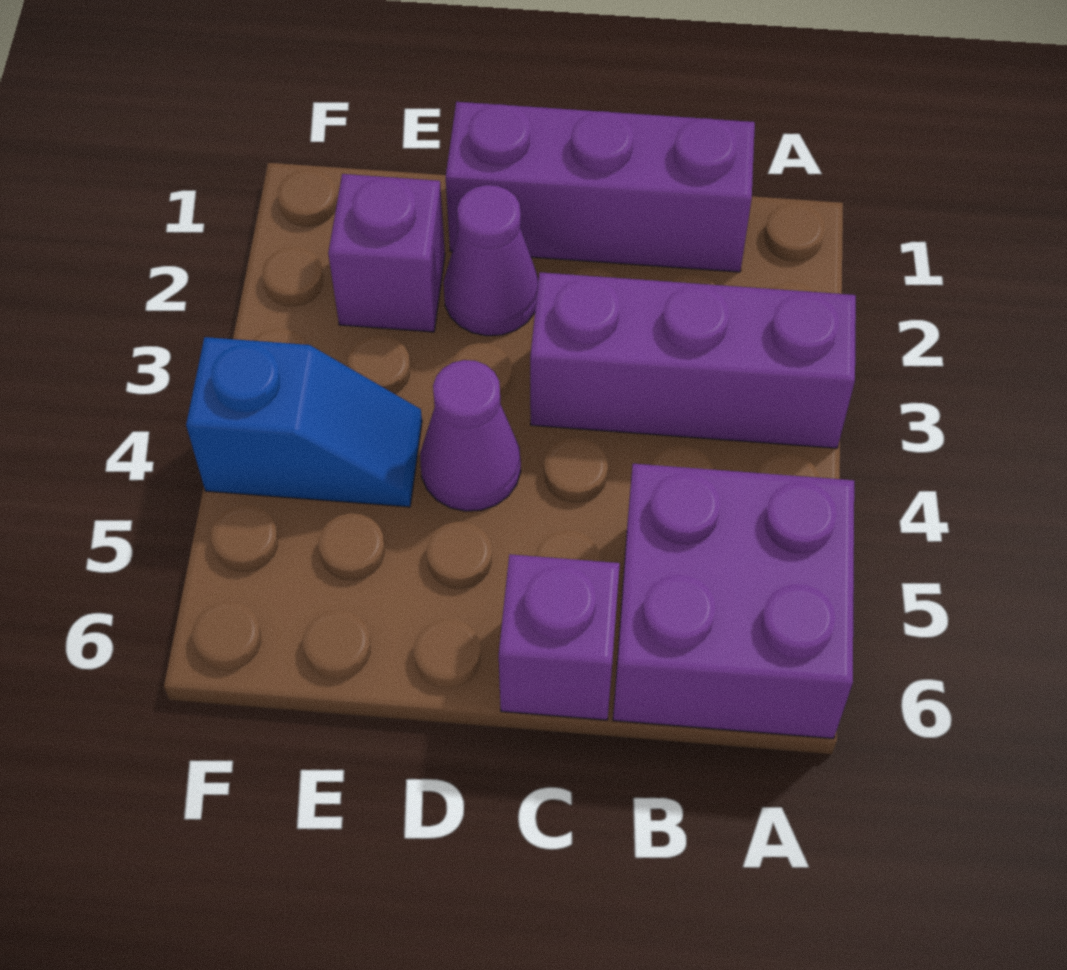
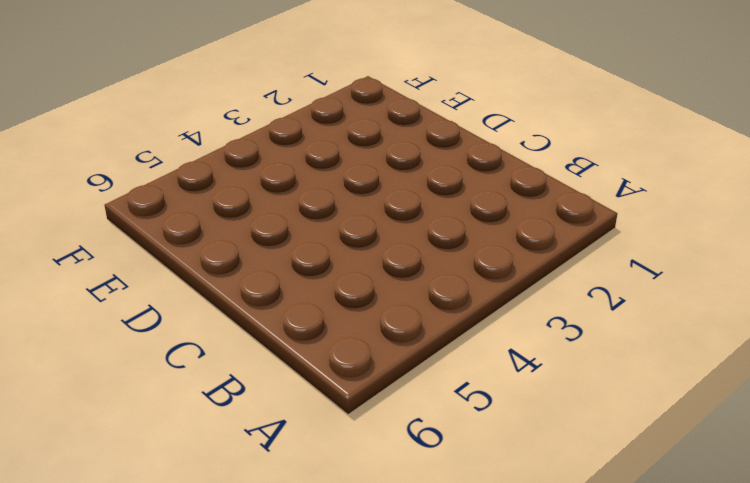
none -> purple brick A3:C3 level 1
none -> purple brick A5:B6 level 1

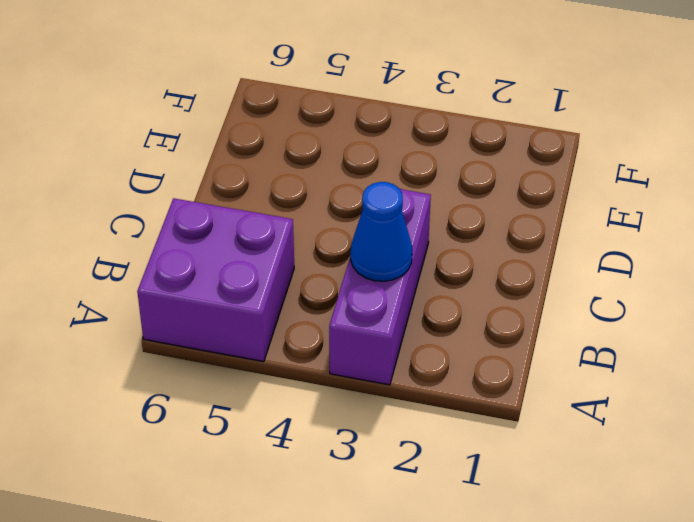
blue cone B3 level 2 -> none
none -> purple brick B1:D1 level 1
none -> purple brick C6 level 1

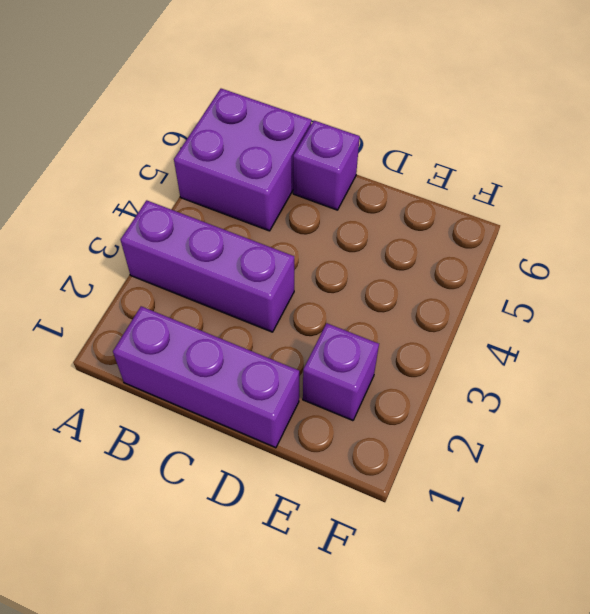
none -> purple cone D2 level 1
none -> purple cone D4 level 1

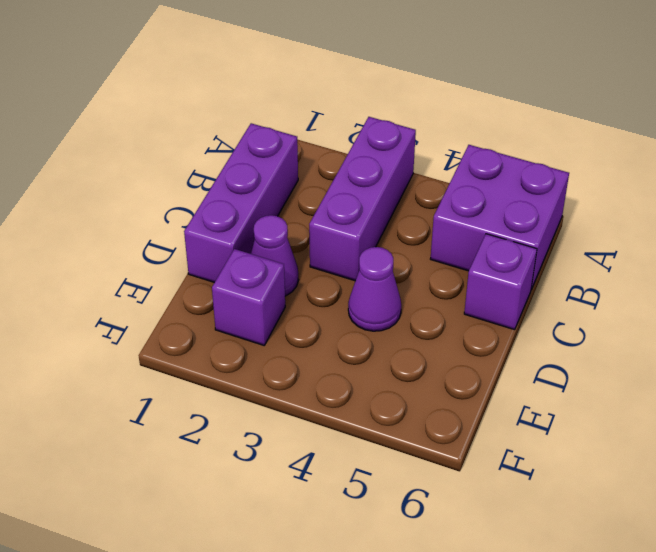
none -> blue slope E4:F4 level 1 top F

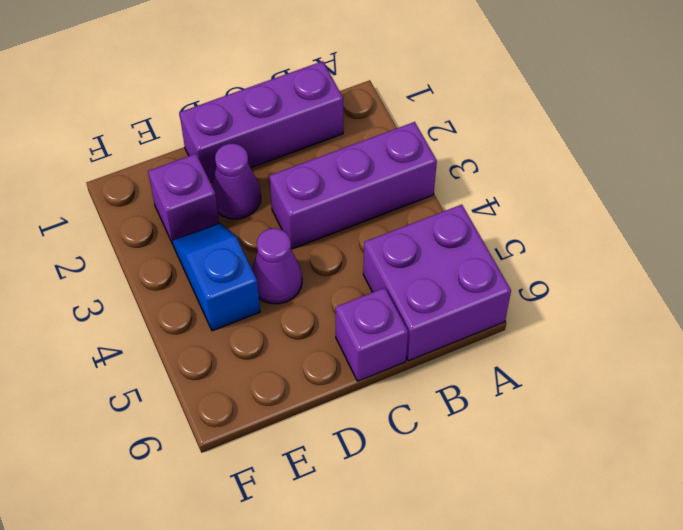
blue slope E3:E4 level 1 top 4 -> blue slope E4:F4 level 1 top F

